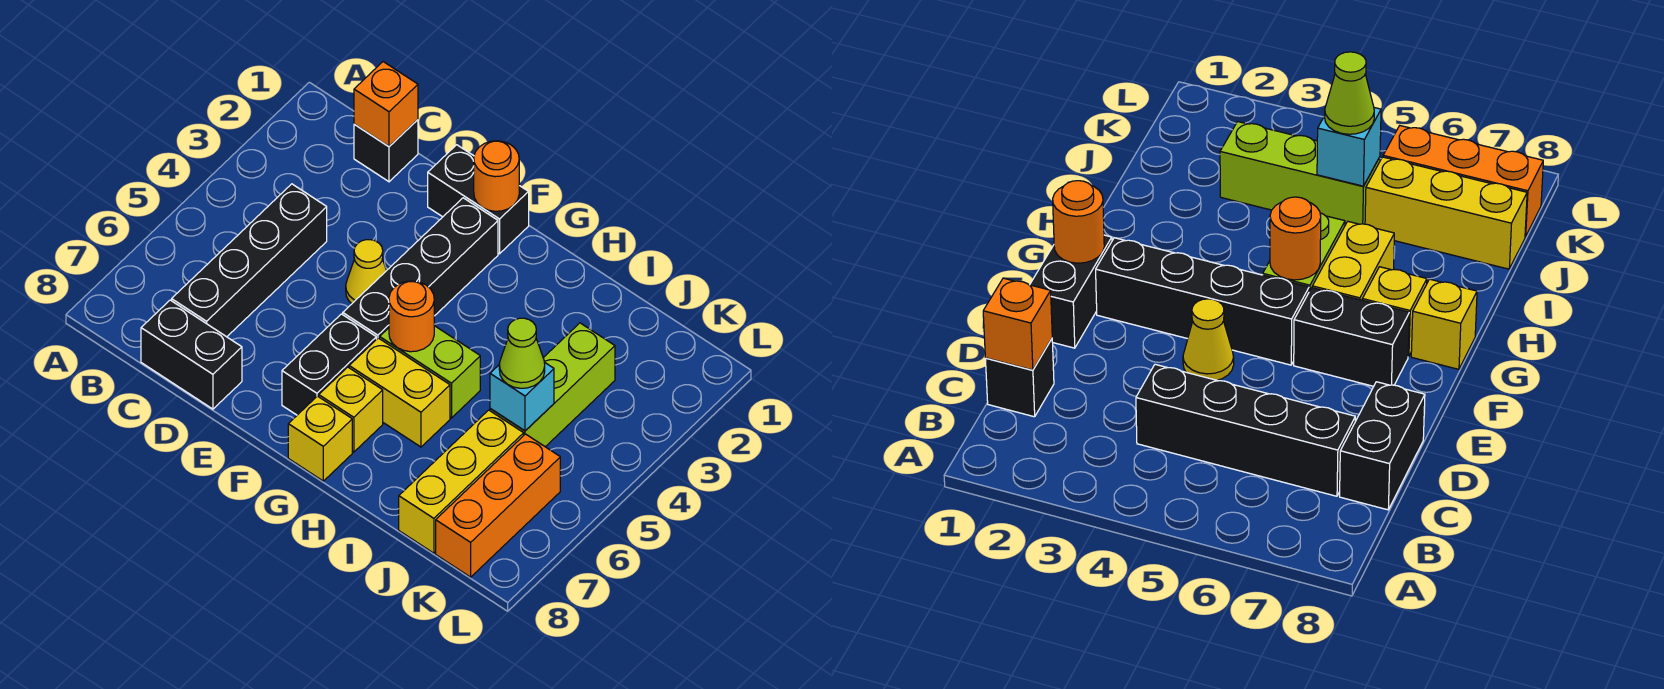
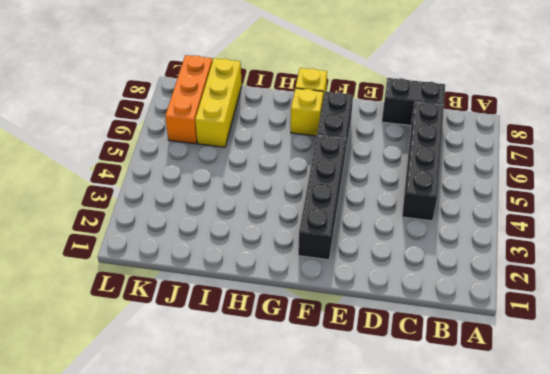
none -> black brick C1 level 1
none -> black brick E1:F1 level 1
none -> yellow cone E4 level 1

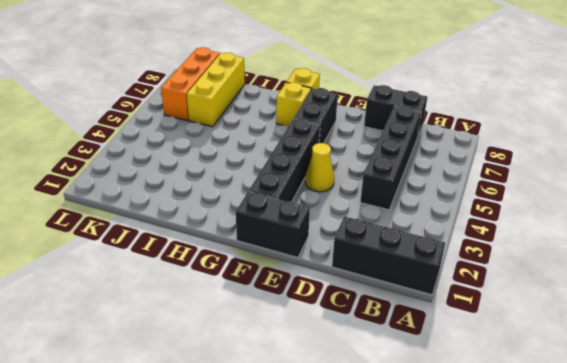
black brick A1:C1 level 1 -> black brick C1 level 1
none -> lime brick G5:H5 level 1
none -> yellow brick G6:H6 level 1
none -> lime brick J3:J5 level 1

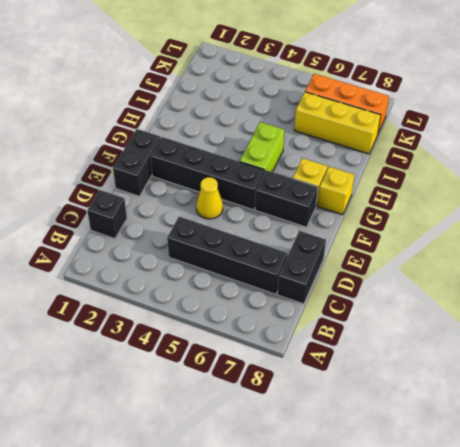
none -> yellow brick G6:H6 level 1
none -> lime brick J3:J5 level 1
none -> orange brick C1 level 2

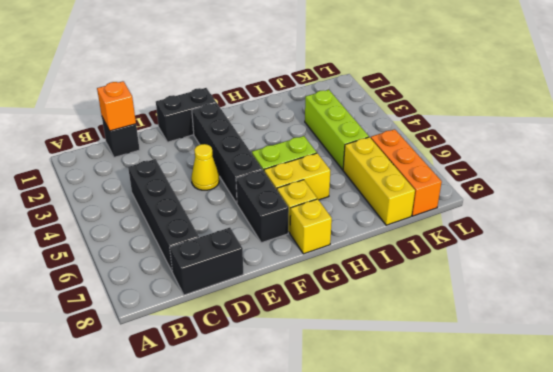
none -> orange round brick F1 level 2
none -> orange round brick G5 level 2
none -> cyan brick J5 level 2

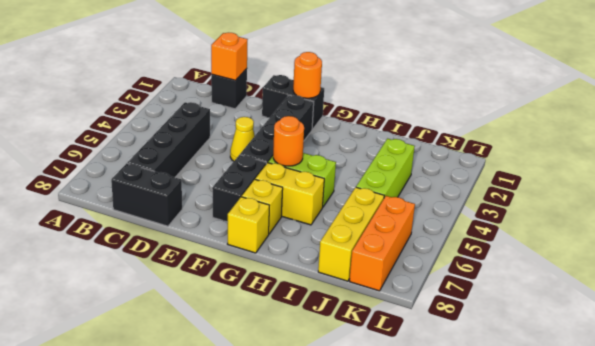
none -> cyan brick J5 level 2
none -> lime cone J5 level 3

